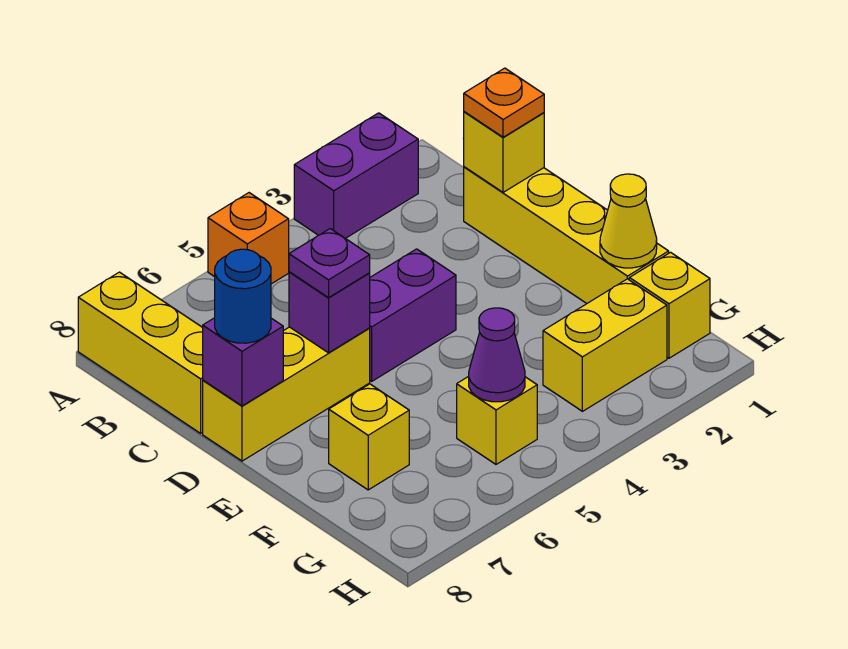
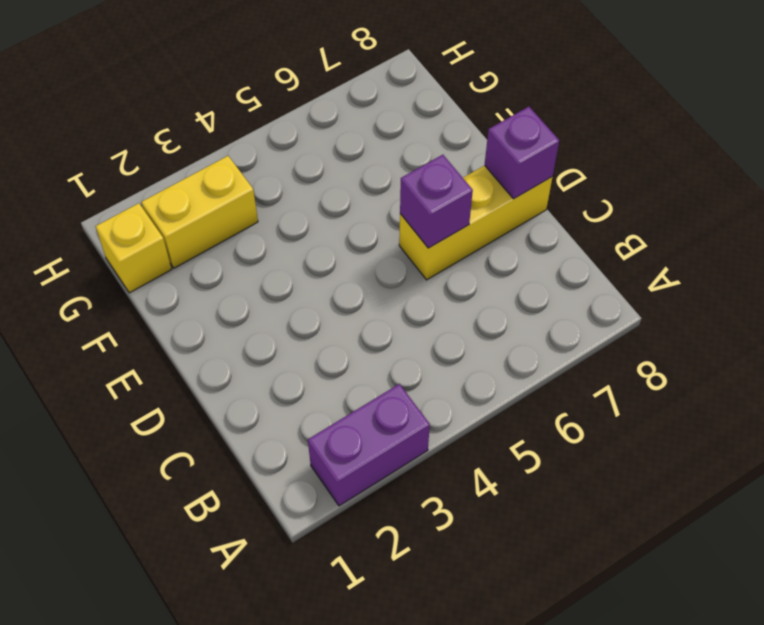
none -> orange brick A5 level 1
none -> yellow brick A8:C8 level 1
none -> yellow brick C1:F1 level 1

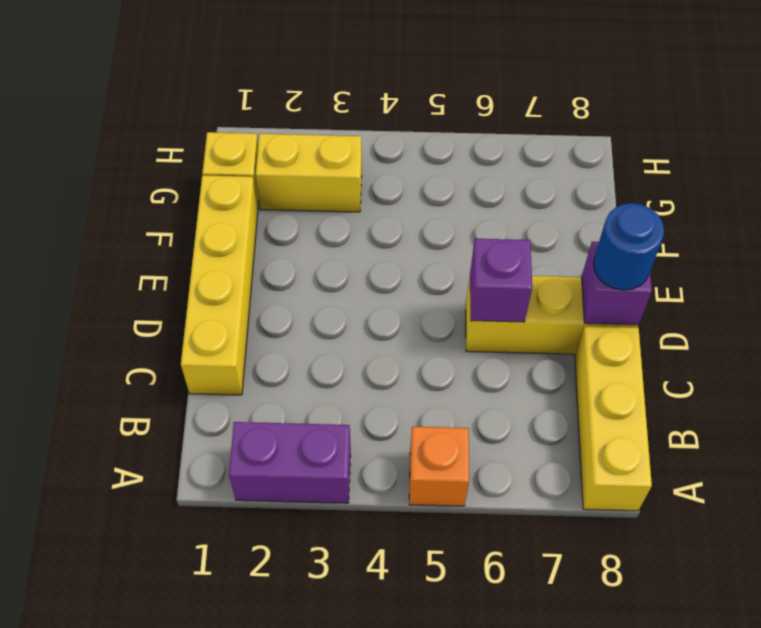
none -> purple brick D4:D5 level 1
none -> yellow brick F7 level 1
none -> yellow brick G5 level 1

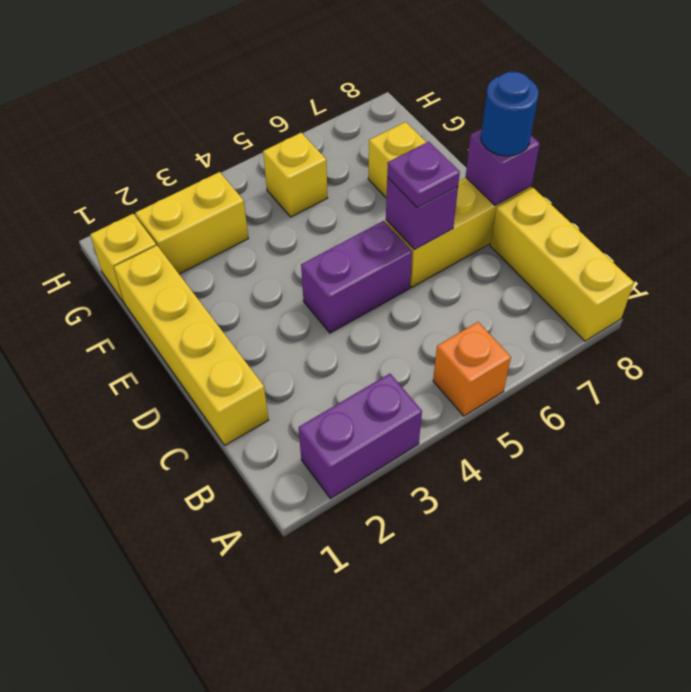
none -> yellow brick C1 level 2
none -> yellow cone F1 level 2
none -> purple cone G5 level 2

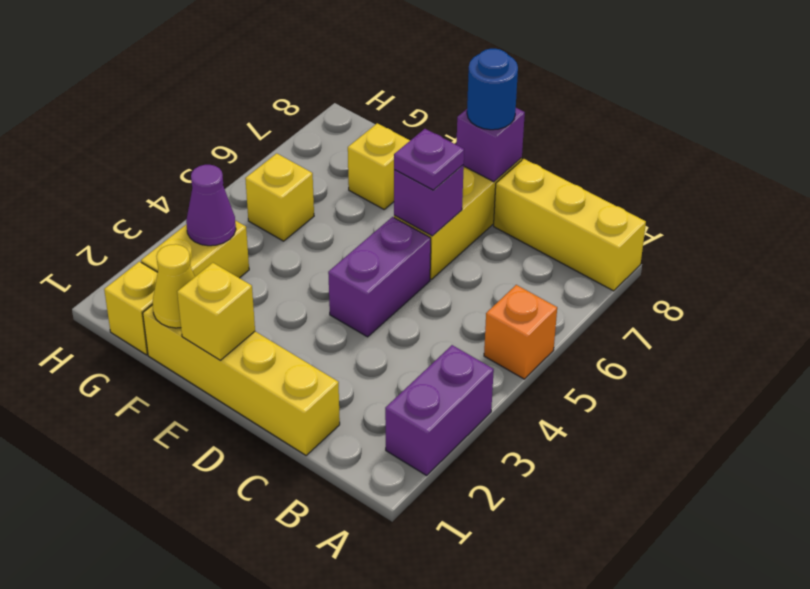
yellow brick E1 level 2 -> yellow brick C1 level 2
purple cone G3 level 2 -> purple cone G5 level 2
none -> orange plate C1 level 3

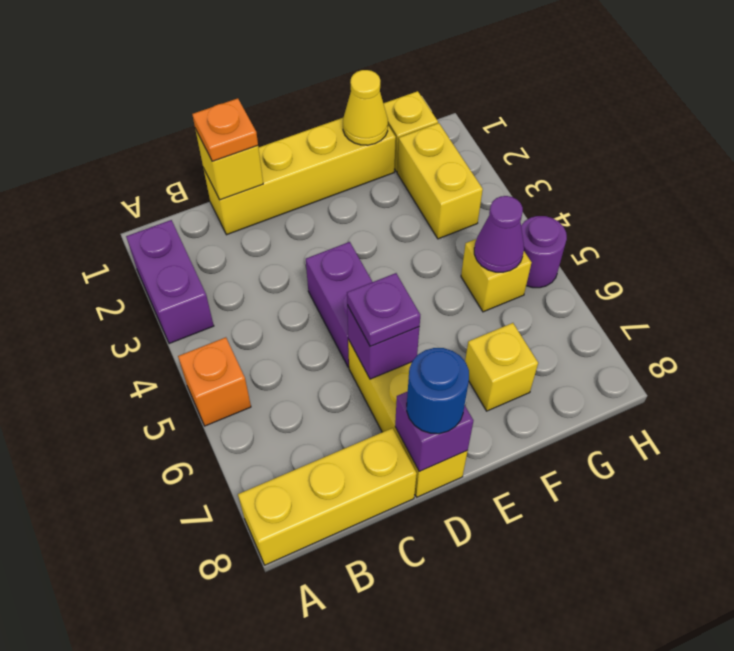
purple round brick H5 level 1 -> none

